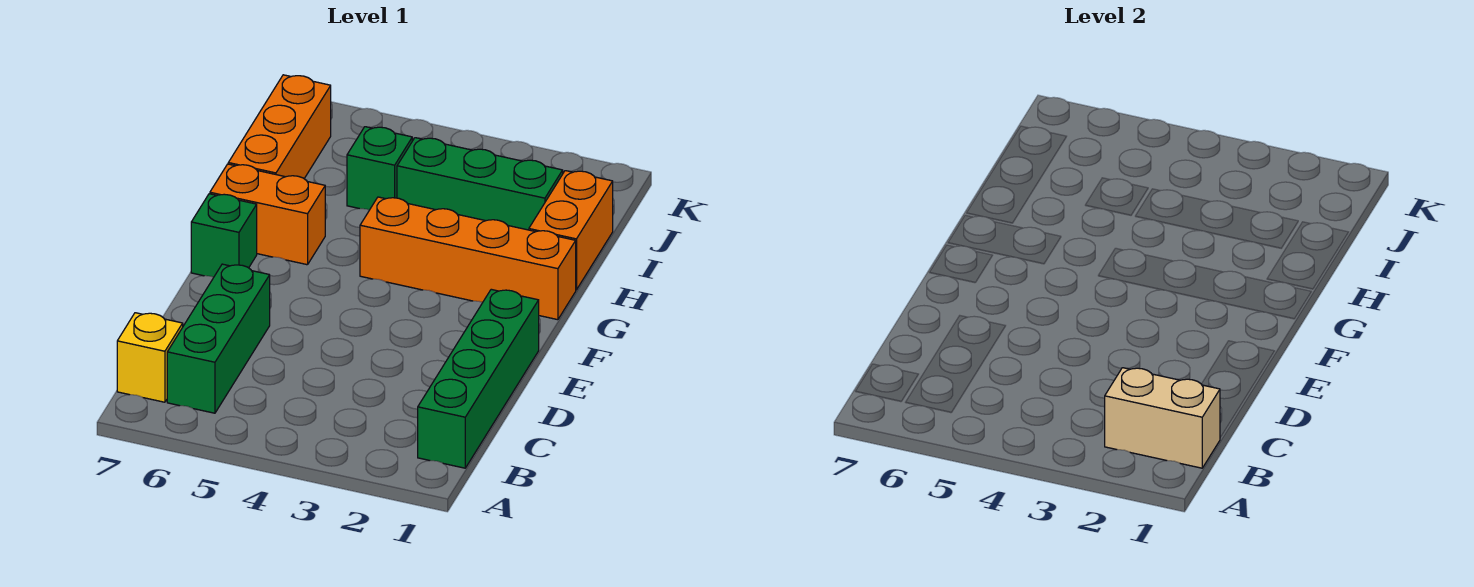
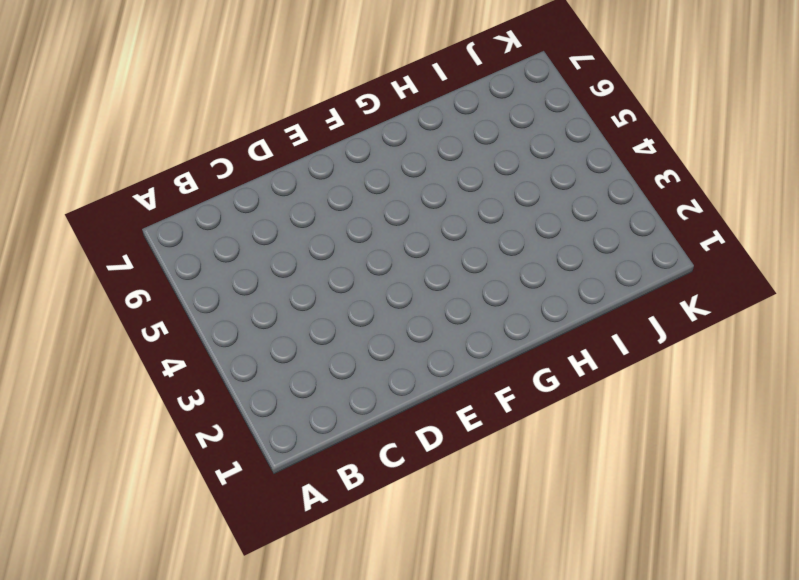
none -> green brick B1:E1 level 1
none -> green brick B6:D6 level 1

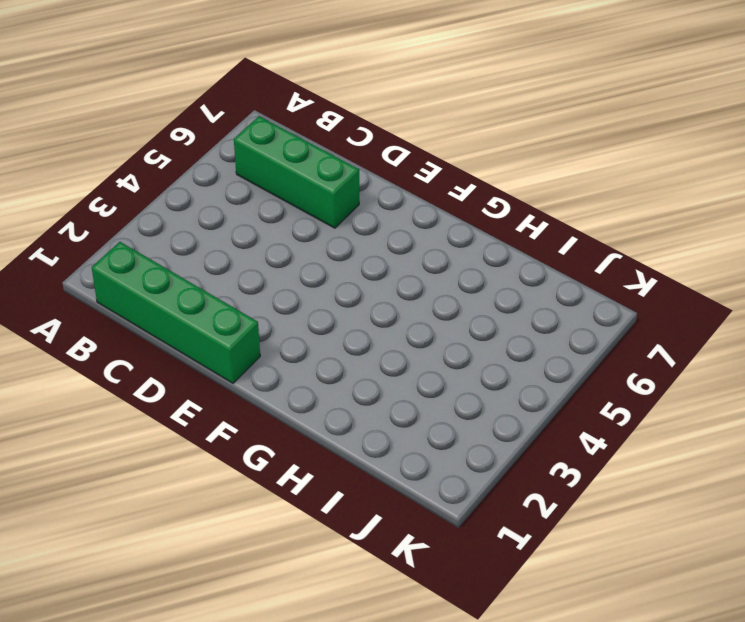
none -> yellow brick B7 level 1
none -> green brick F7 level 1

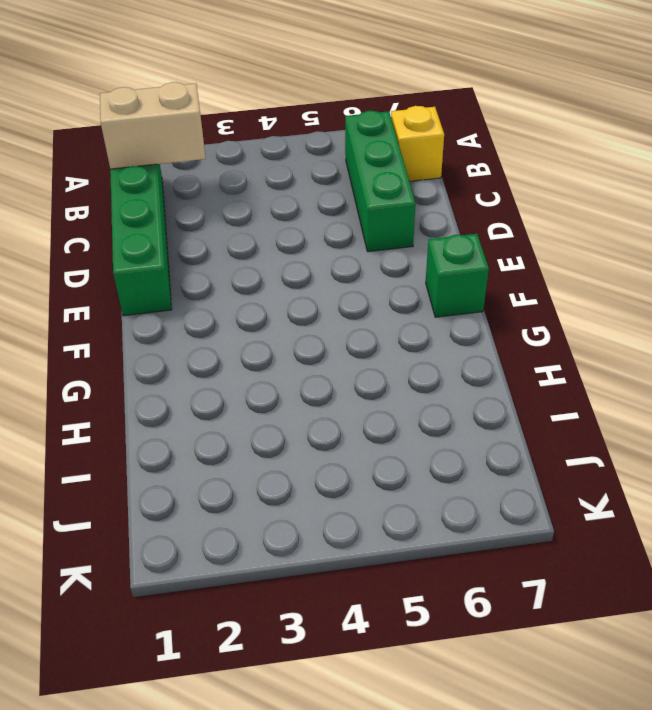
none -> orange brick G1:G4 level 1
none -> orange brick G6:G7 level 1

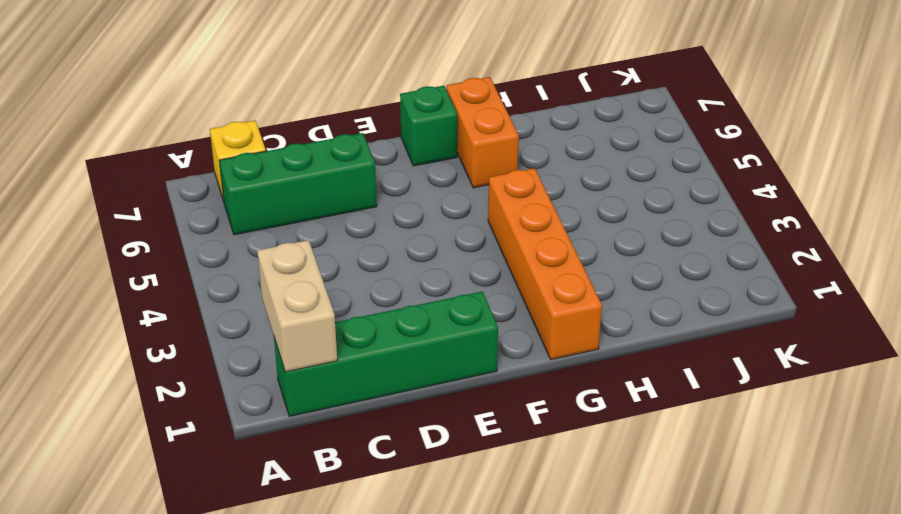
none -> orange brick H1:I1 level 1
none -> orange brick H7:J7 level 1

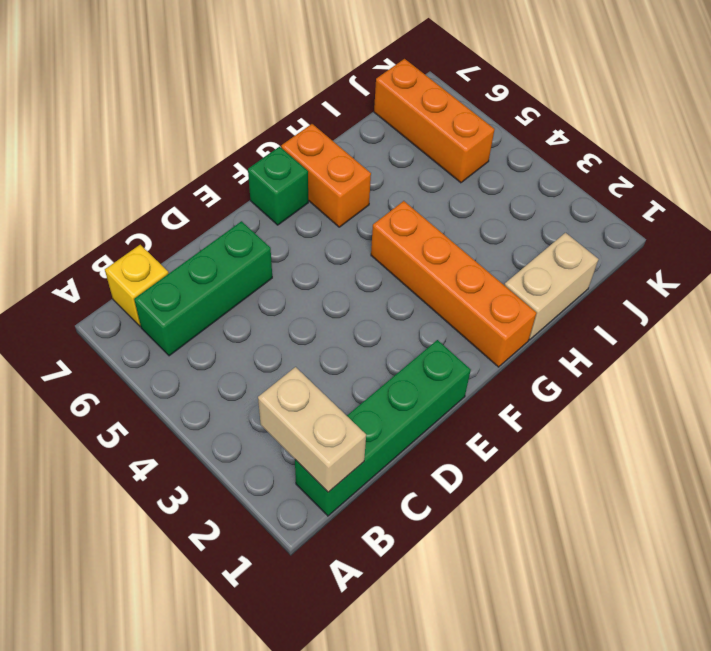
tan brick H1:I1 level 1 -> orange brick H1:I1 level 1
orange brick J5:J7 level 1 -> orange brick H7:J7 level 1
none -> green brick I2:I4 level 1
none -> green brick I5 level 1

